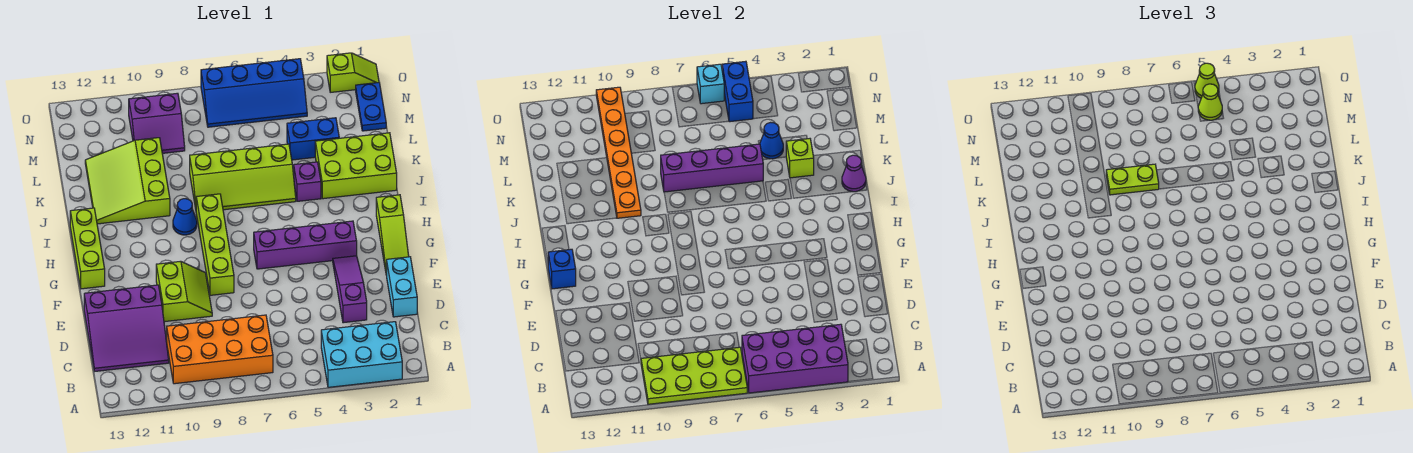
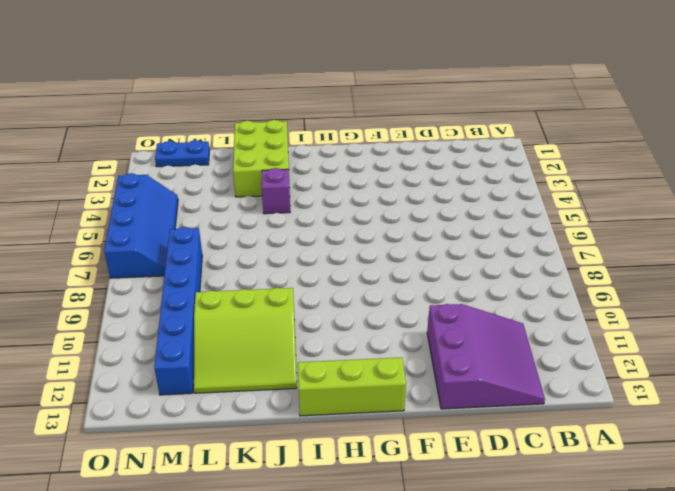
blue brick M7:M12 level 1 -> purple slope M9:N10 level 1 top N
none -> cyan brick A2:B4 level 1
none -> orange brick B7:C10 level 1
none -> cyan brick D1:E1 level 1
none -> purple slope D3:F3 level 1 top D

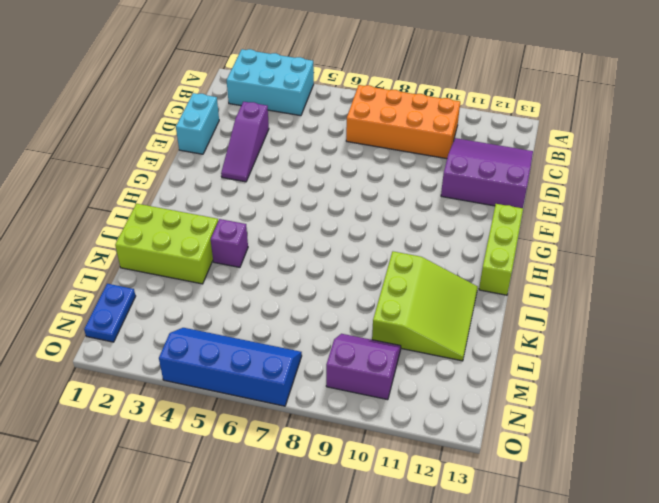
none -> lime slope E9:F10 level 1 top 10
none -> lime slope F1:H1 level 1 top H
none -> lime brick F8:I8 level 1
none -> purple brick G3:G6 level 1

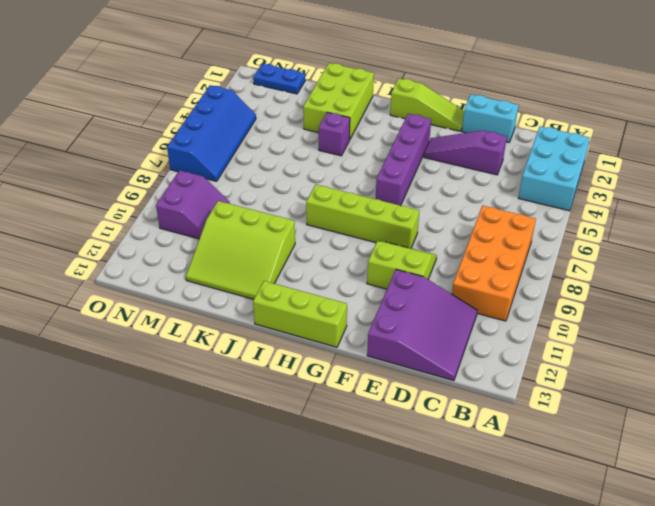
none -> blue cone I9 level 1
none -> lime slope J5:K8 level 1 top K
none -> blue brick L3:L4 level 1
none -> lime slope O1:O2 level 1 top 2

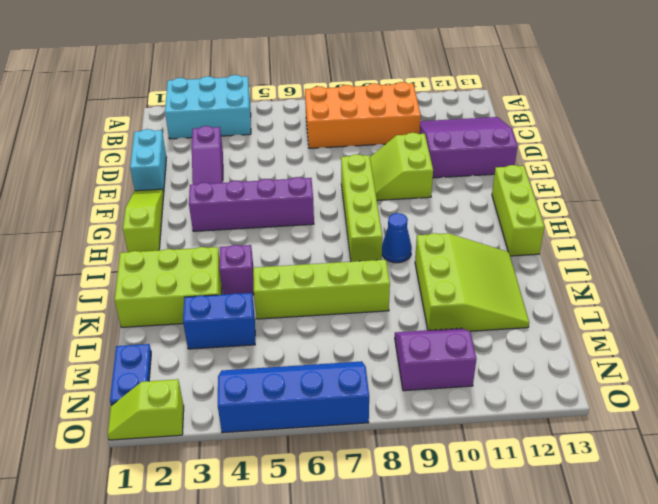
none -> purple brick A3:B6 level 2
none -> lime plate A7:B10 level 2
none -> blue brick G13 level 2
none -> purple cone J1 level 2

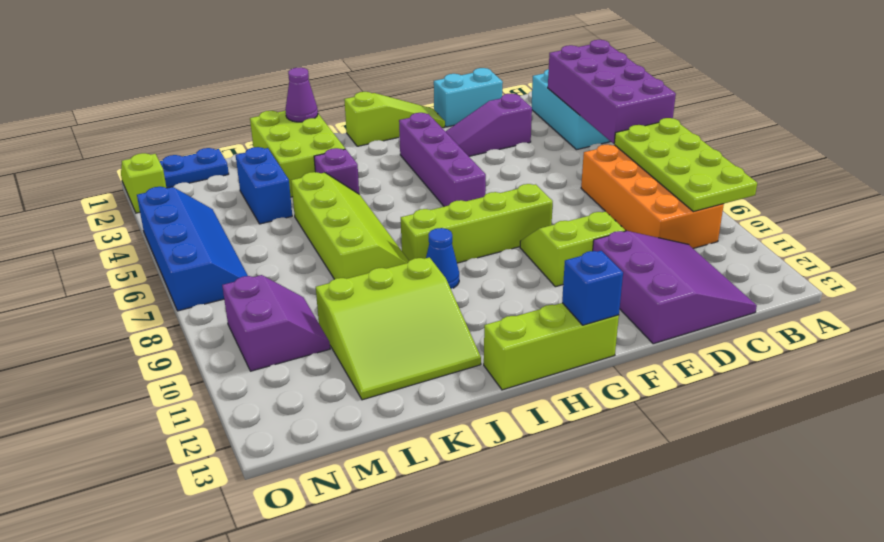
none -> orange plate J10:O10 level 2
none -> lime brick K3 level 2
none -> purple brick K5:K8 level 2
none -> blue cone L4 level 2

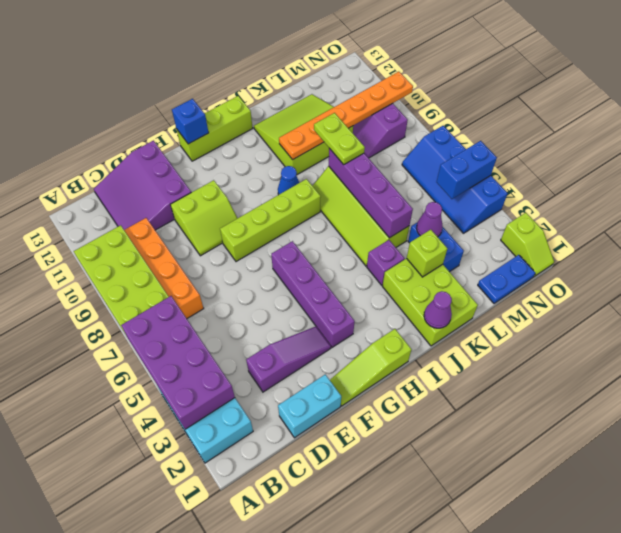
purple cone L4 level 2 -> blue cone L4 level 2
none -> cyan brick O6 level 2
none -> lime cone N5 level 3
none -> lime cone O5 level 3

